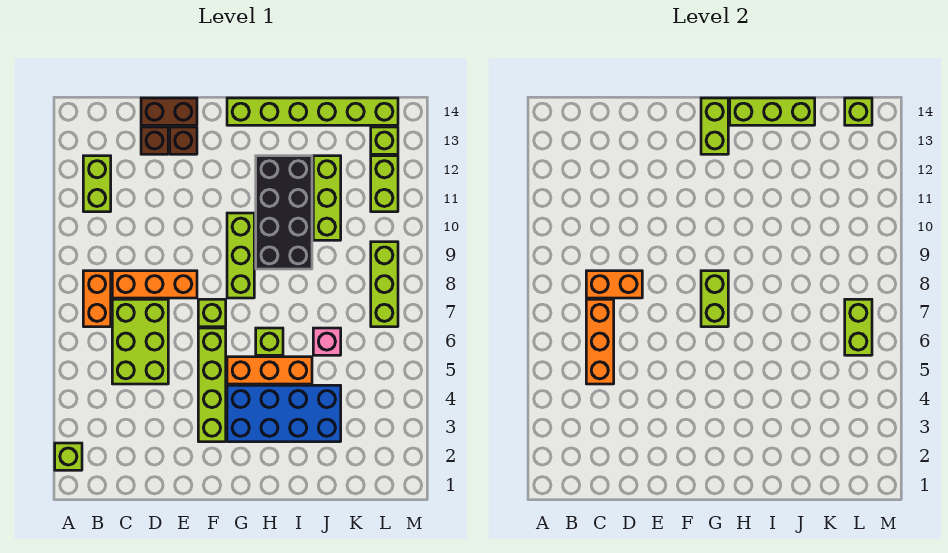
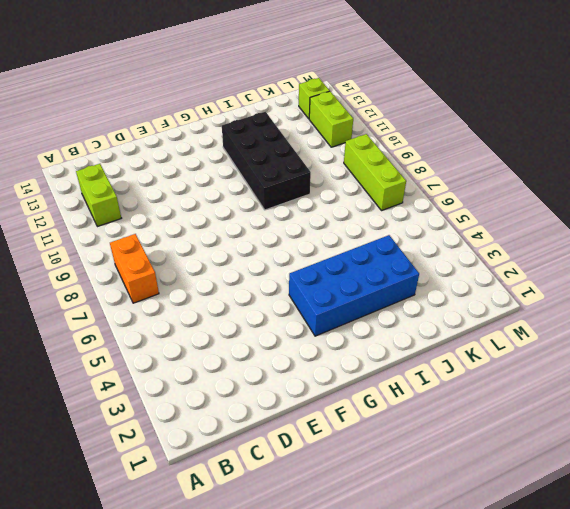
none -> lime brick A2 level 1
none -> lime brick C5:D7 level 1
none -> orange brick C8:E8 level 1

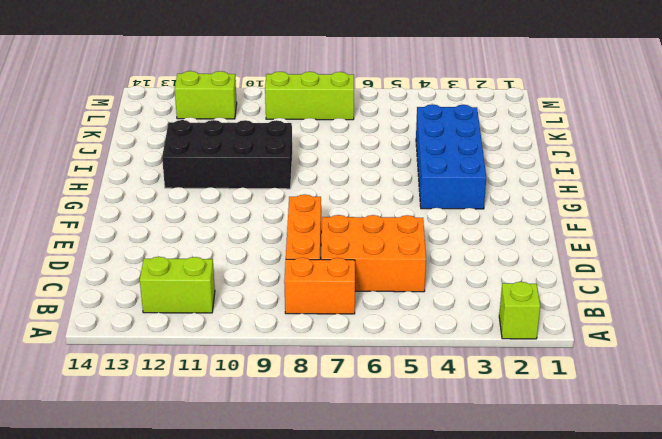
orange brick C5:D7 level 1 -> lime brick C5:D7 level 1
none -> brown brick D13 level 1
none -> brown brick D14:E14 level 1
none -> brown brick E13 level 1

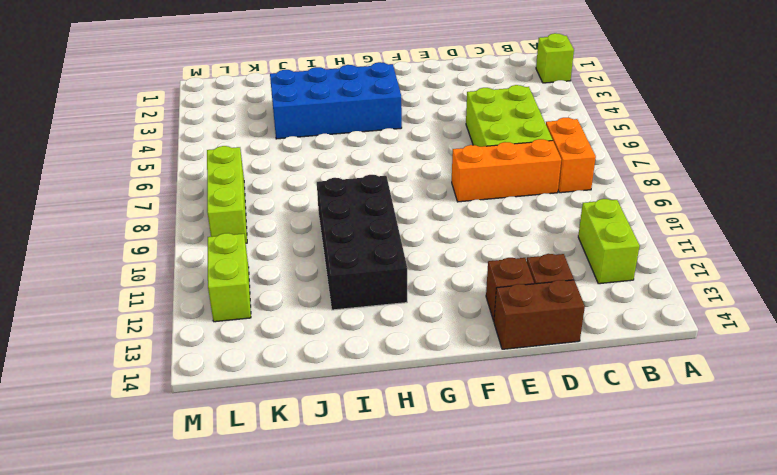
none -> lime brick F3:F6 level 1
none -> lime brick F7 level 1
none -> orange brick G5:I5 level 1

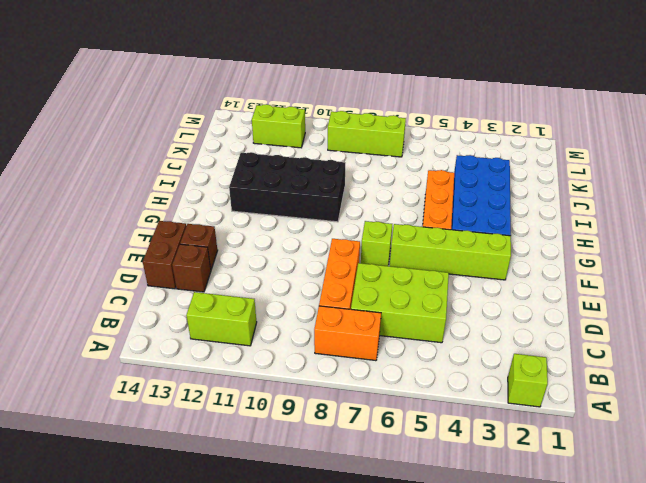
none -> lime brick G8:G10 level 1
none -> lime brick G14:L14 level 1
none -> lime brick H6 level 1

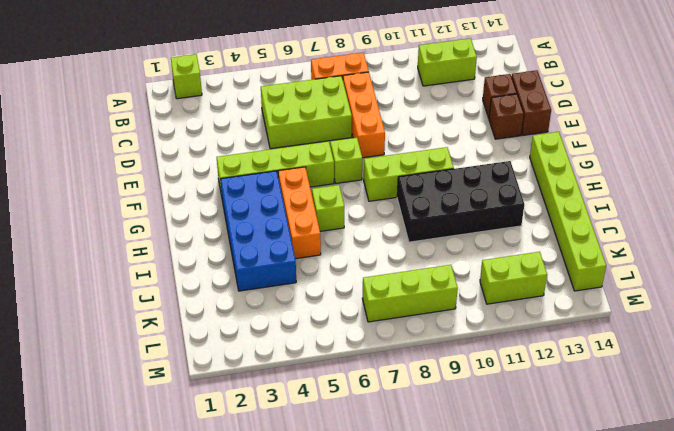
none -> pink brick J6 level 1
none -> lime brick J10:J12 level 1
none -> lime brick L13 level 1

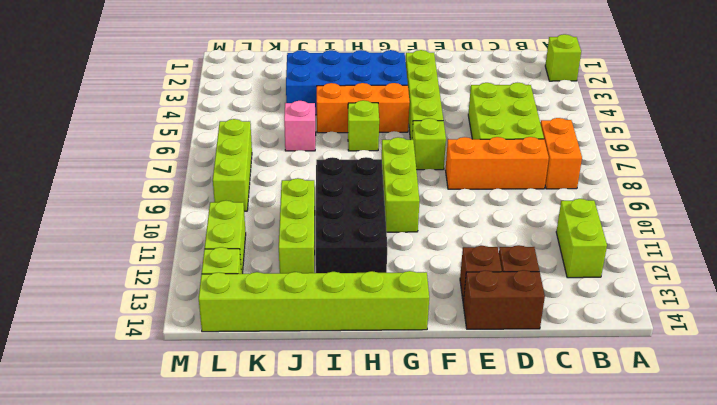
none -> orange brick C5:C7 level 2
none -> orange brick C8:D8 level 2
none -> lime brick G7:G8 level 2

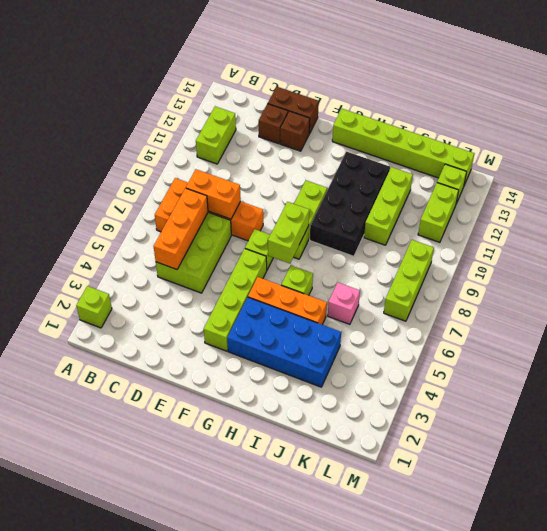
none -> lime brick G13:G14 level 2
none -> lime brick H14:J14 level 2
none -> lime brick L6:L7 level 2

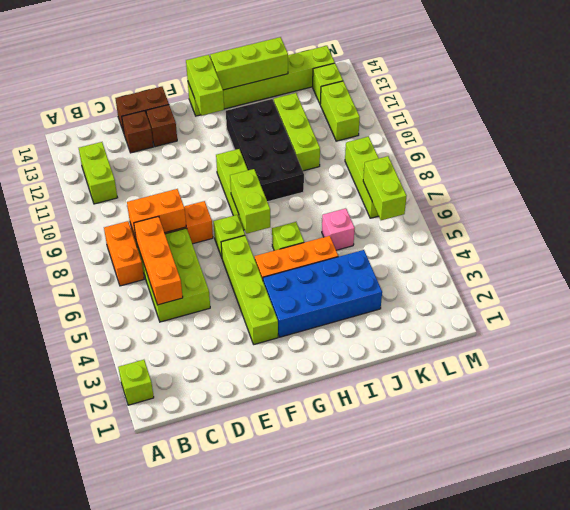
none -> lime brick L14 level 2

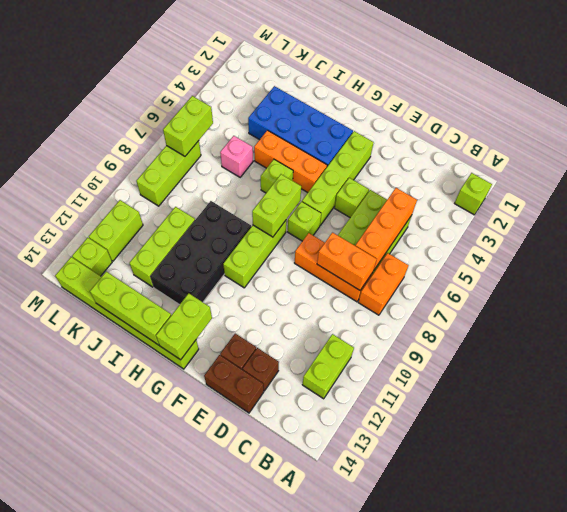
lime brick E5 level 1 -> lime brick L14 level 2

